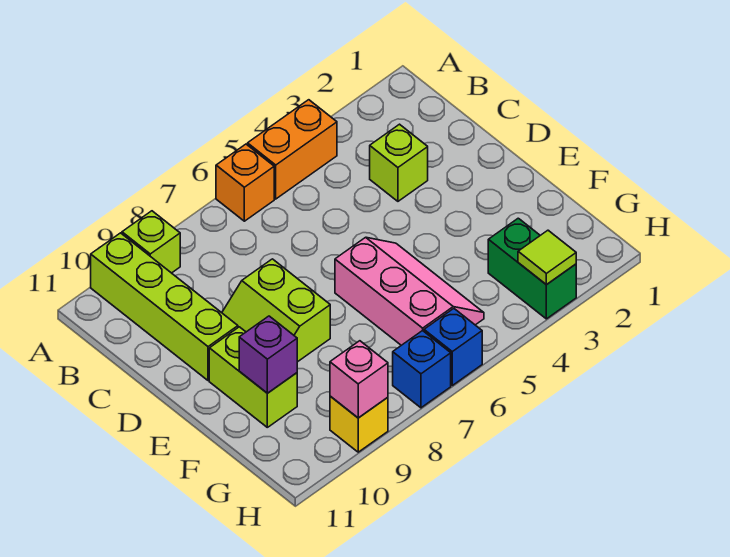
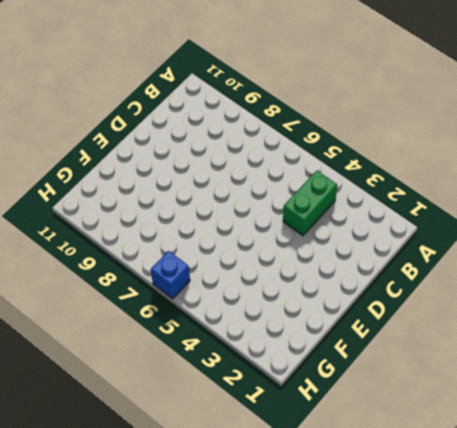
green brick B4:C4 level 1 -> green brick G3:H3 level 1
none -> orange brick A4:A5 level 1
none -> orange brick A6 level 1
none -> lime brick A9 level 1

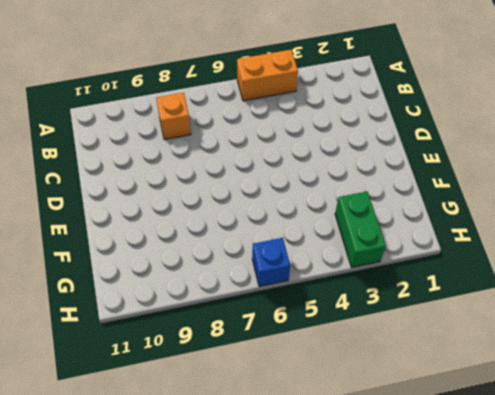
orange brick B8 level 1 -> orange brick A6 level 1
none -> lime brick A9 level 1
none -> lime brick A10:D10 level 1
none -> lime brick C3 level 1

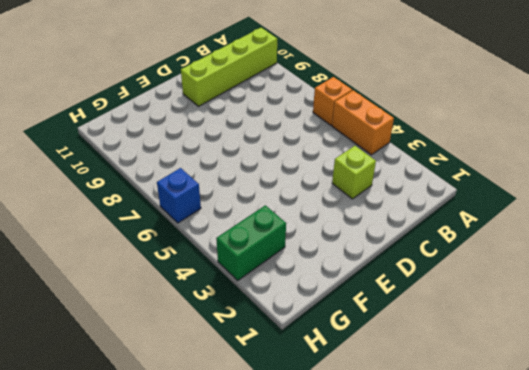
none -> lime brick A9 level 1
none -> lime slope D8:E9 level 1 top 8
none -> pink slope E5:G6 level 1 top 6

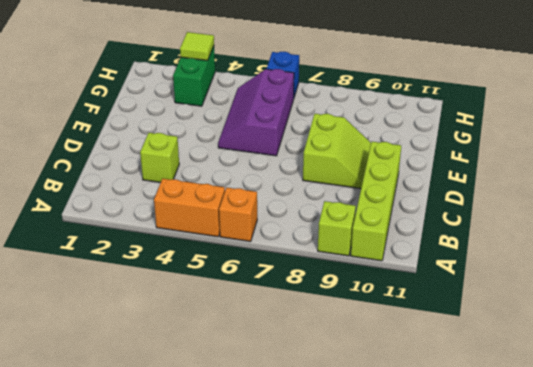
purple slope E5:G6 level 1 top 6 -> pink slope E5:G6 level 1 top 6
none -> lime brick E10:F10 level 1
none -> blue brick H7 level 1
none -> yellow brick H9 level 1

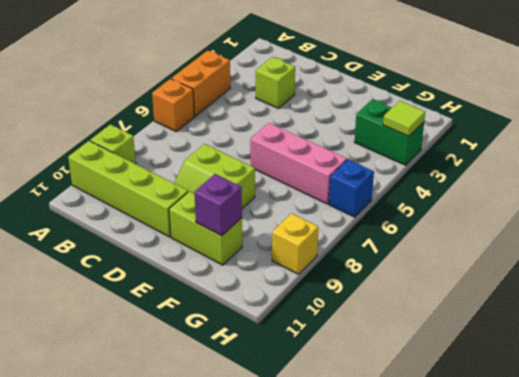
none -> blue brick H7 level 1
none -> pink brick H9 level 2

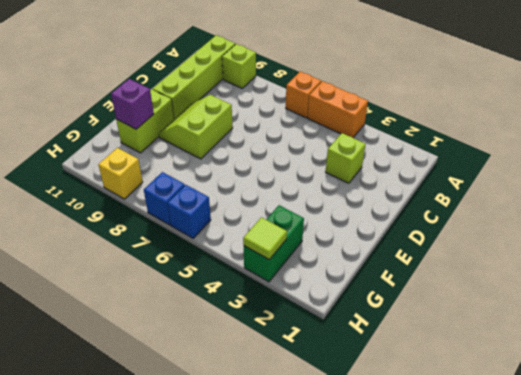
none -> pink slope E5:G6 level 1 top 6
none -> pink brick H9 level 2

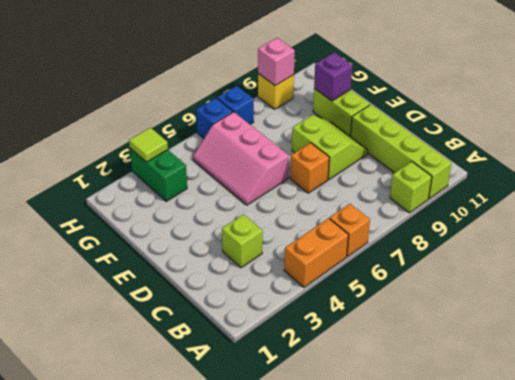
orange brick D7 level 1 -> none

